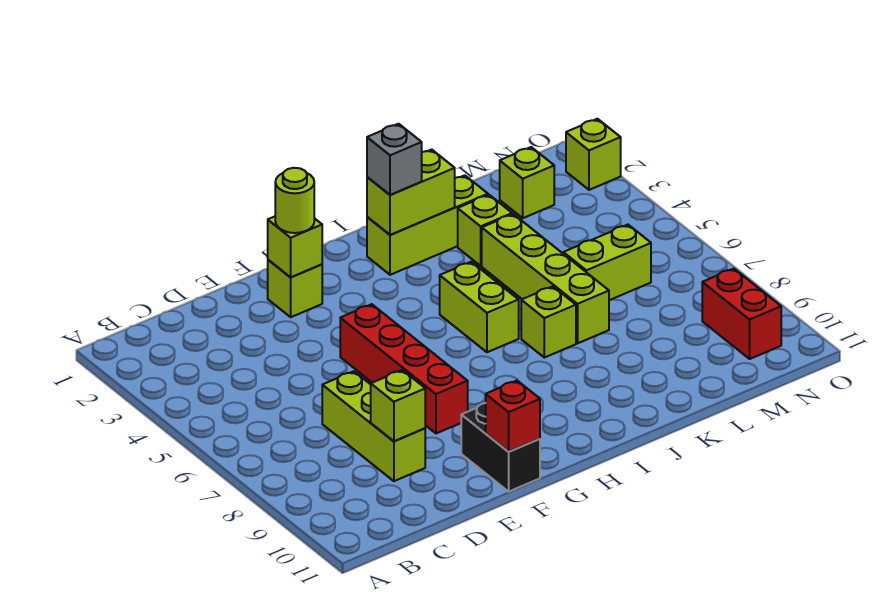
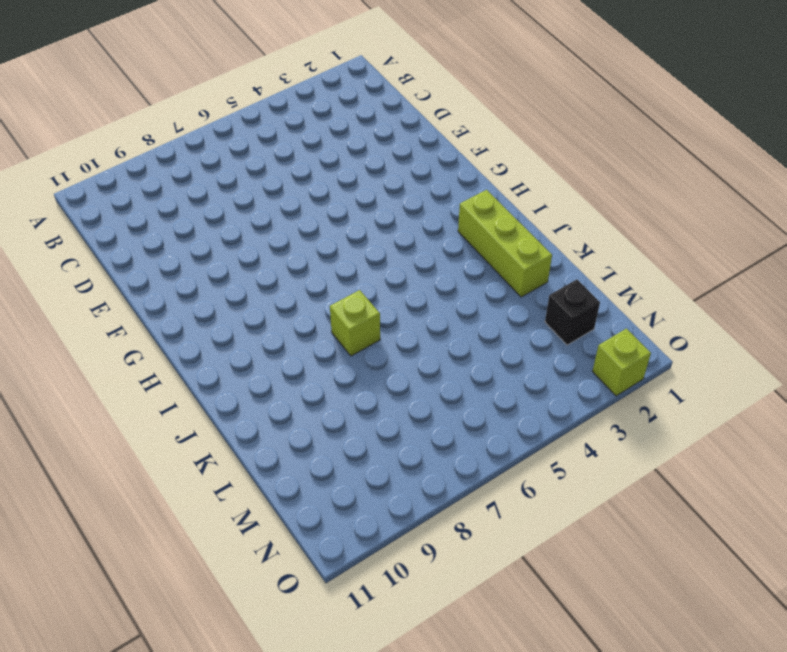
black brick M2 level 1 -> lime brick M2 level 1
none -> lime brick D7:D9 level 1
none -> lime brick F2 level 1
none -> red brick F5:F8 level 1

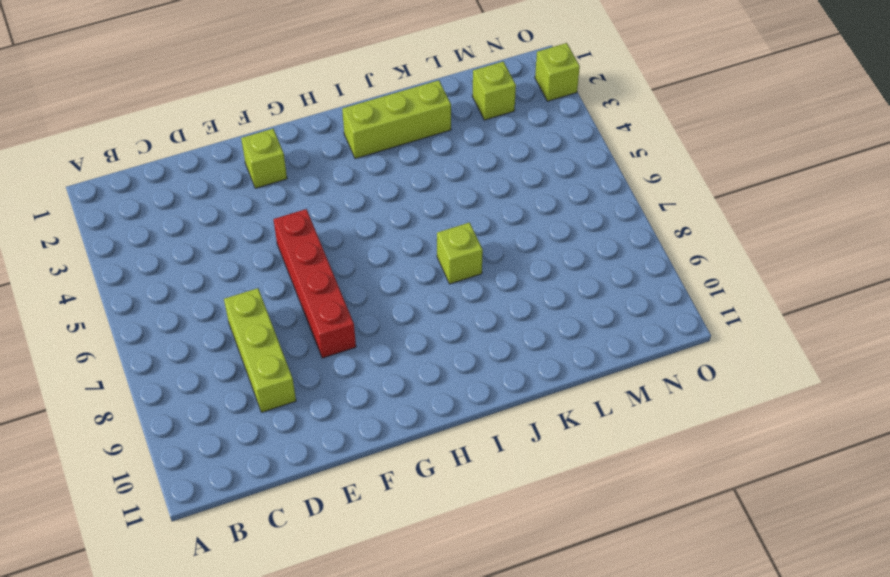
none -> black brick F10:F11 level 1
none -> lime brick I5:I6 level 1
none -> lime brick K3 level 1

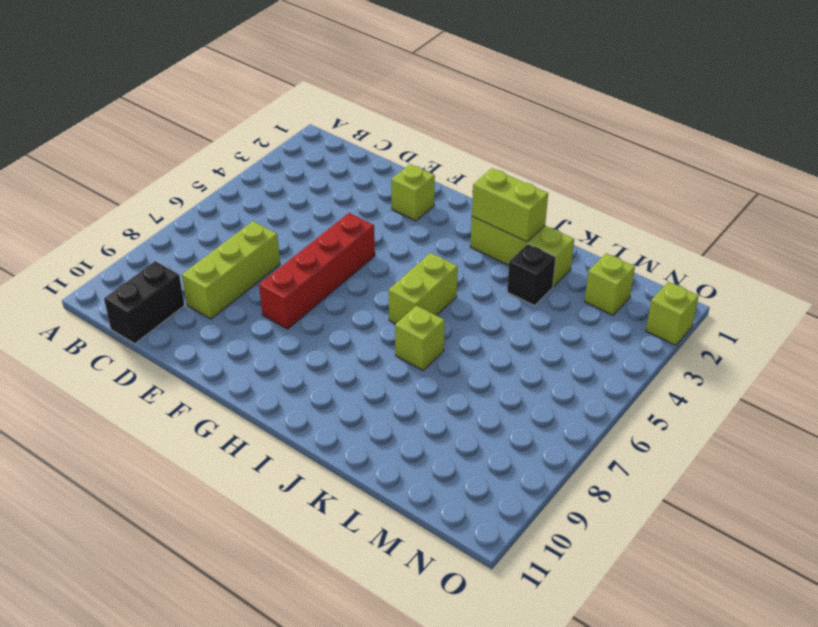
black brick C10:C11 level 1 -> black brick F10:F11 level 1
black brick K3 level 1 -> lime brick K3 level 1
none -> lime brick K4:K7 level 1
none -> lime brick L6:M6 level 1
none -> red brick N9:N10 level 1

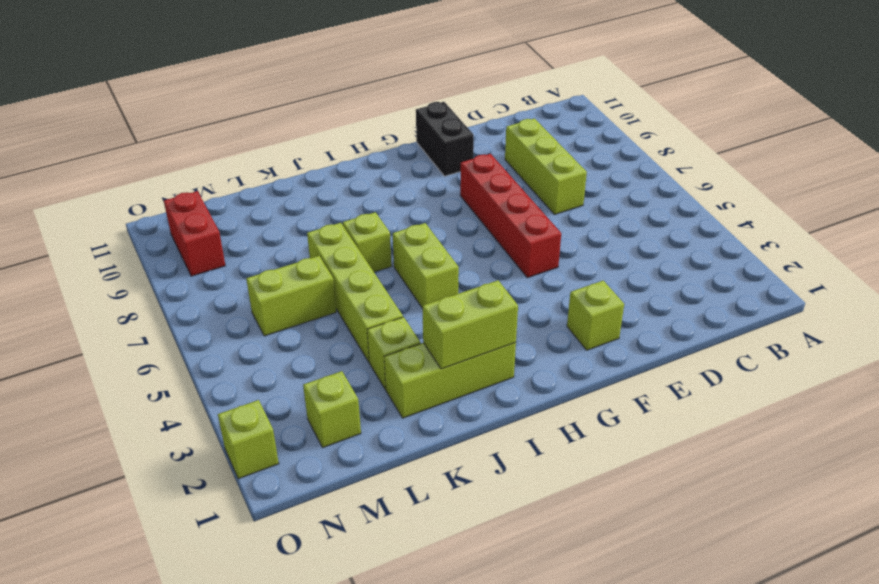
none -> lime brick D9 level 2
none -> lime brick F2 level 2
none -> red brick F11 level 2

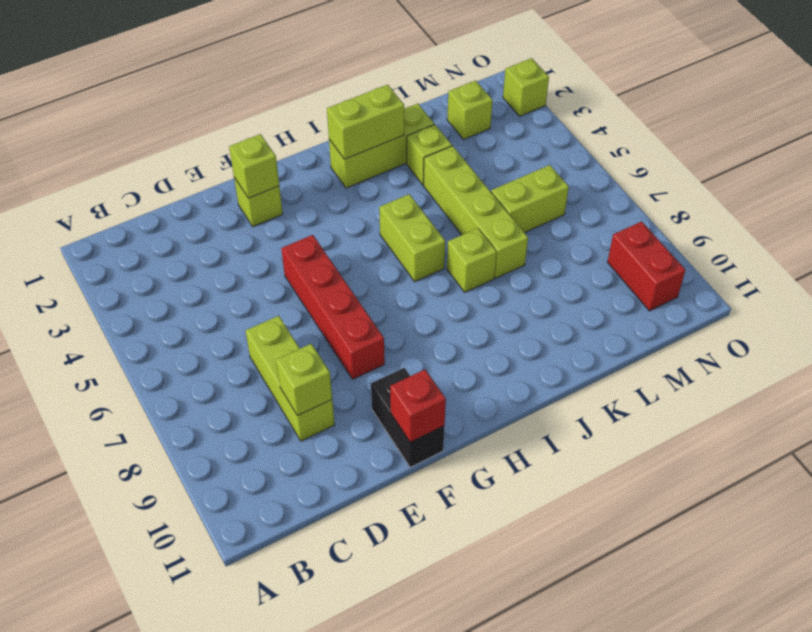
none -> lime round brick F2 level 3
none -> grey brick I2 level 3

